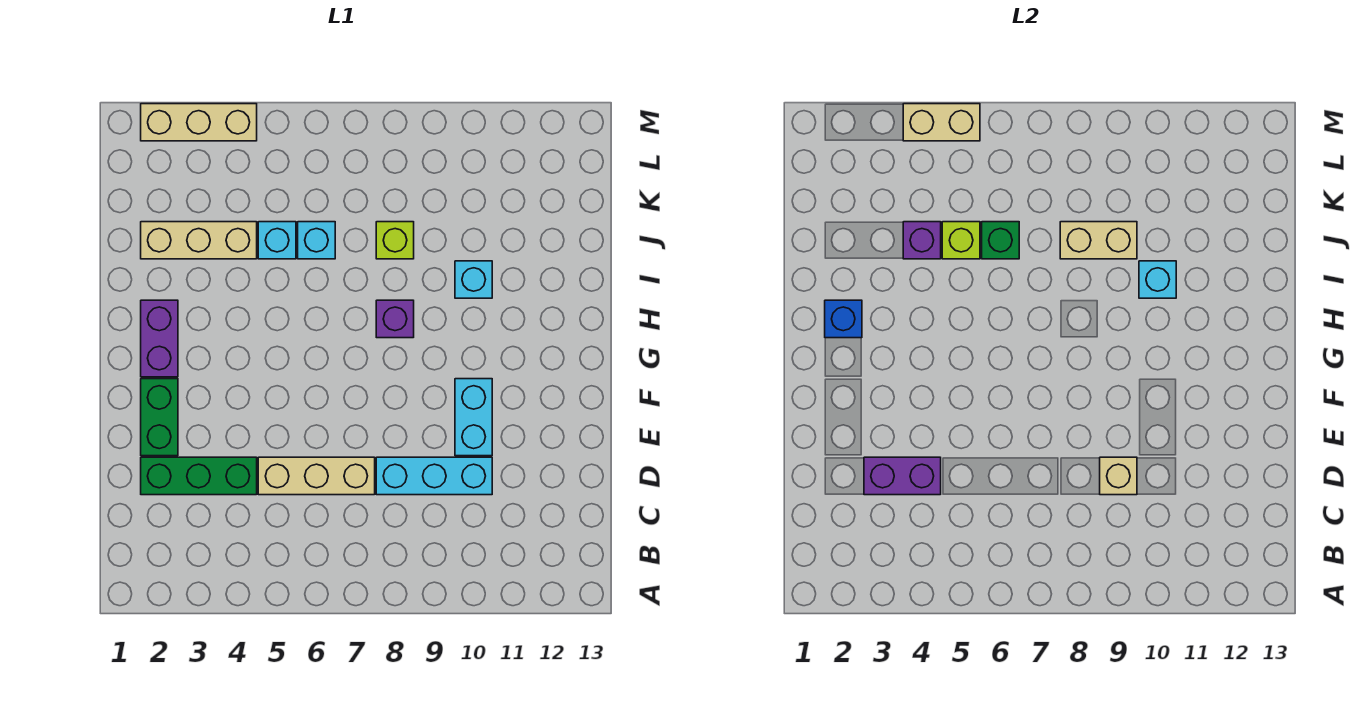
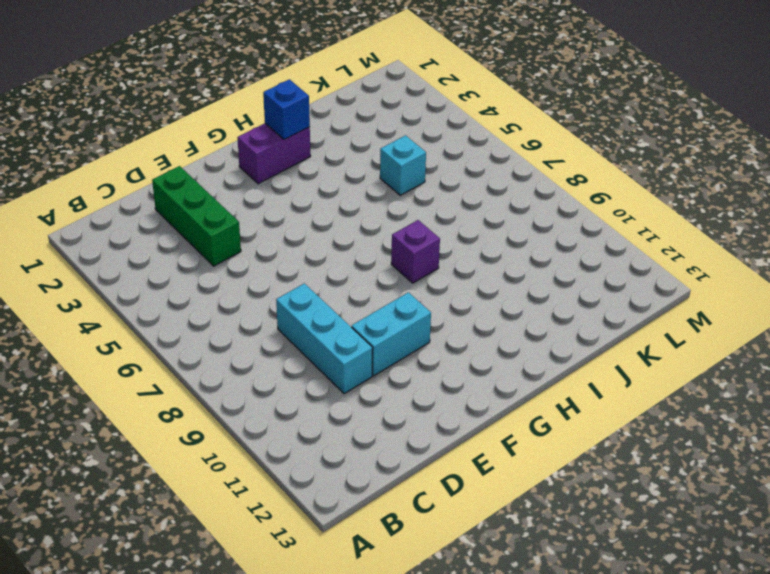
none -> tan brick D5:D7 level 1
none -> green brick E2:F2 level 1
none -> cyan brick I10 level 1

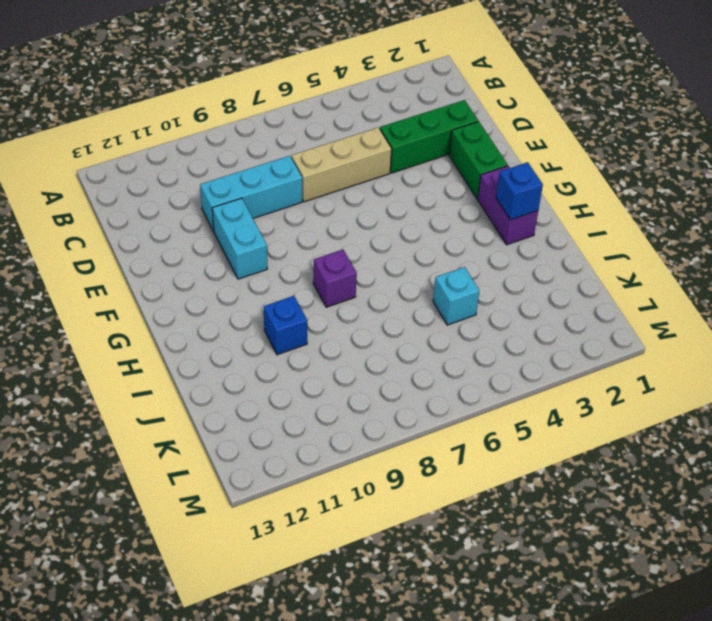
blue brick I10 level 1 -> cyan brick I10 level 1
none -> tan brick J2:J4 level 1
none -> cyan brick J6 level 1
none -> lime brick J8 level 1

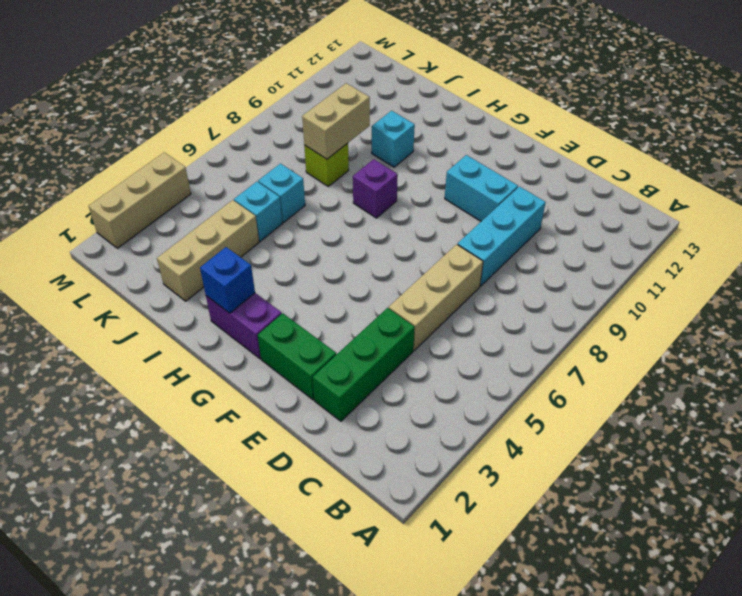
none -> purple brick D3:D4 level 2
none -> tan brick D9 level 2
none -> cyan brick I10 level 2

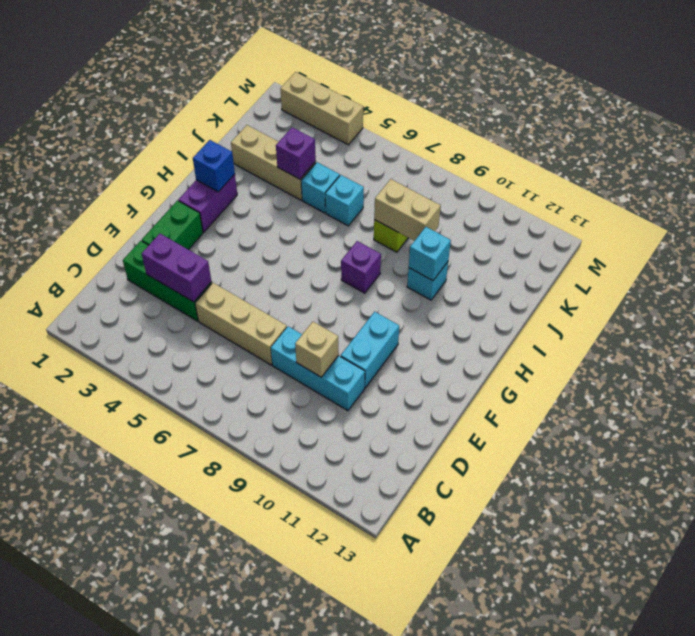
none -> lime brick J5 level 2
none -> green brick J6 level 2
none -> tan brick M4:M5 level 2

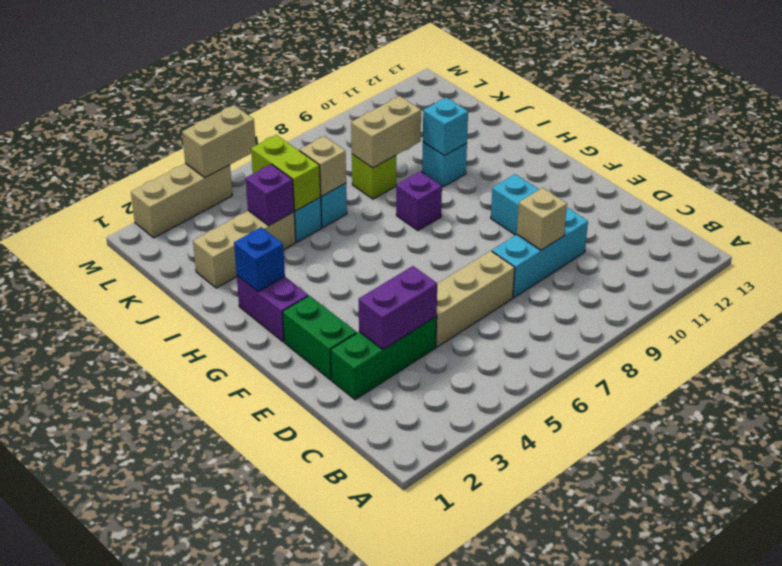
lime brick J5:K5 level 2 -> lime brick J5 level 2
tan brick J6 level 2 -> green brick J6 level 2

